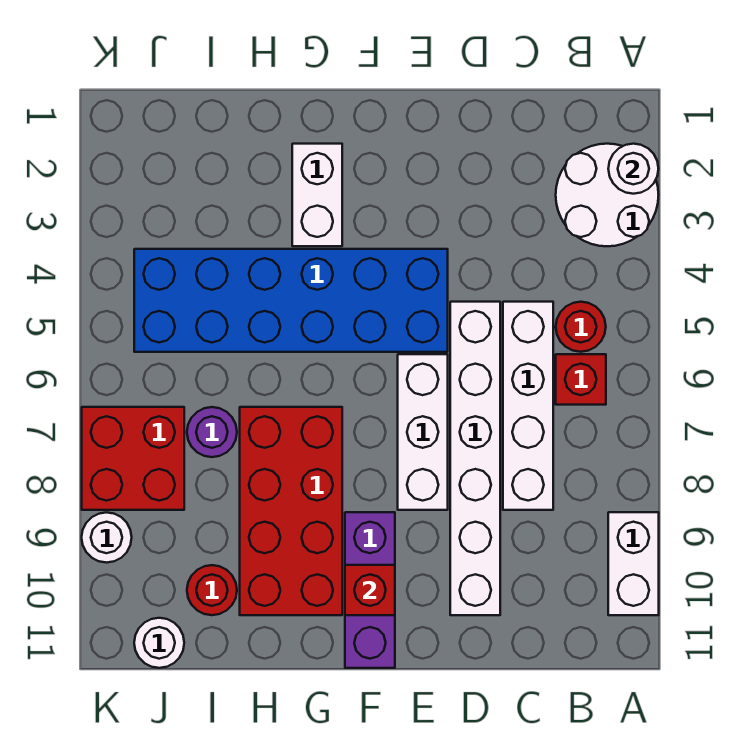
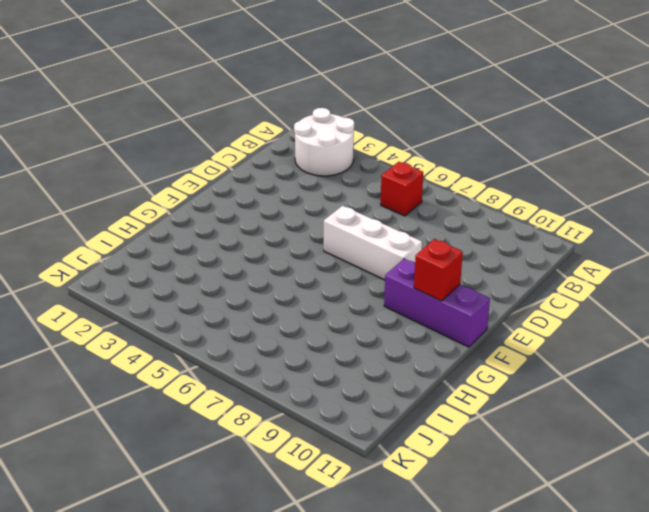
none -> white brick A9:A10 level 1
none -> red round brick B5 level 1
none -> white brick C5:C8 level 1

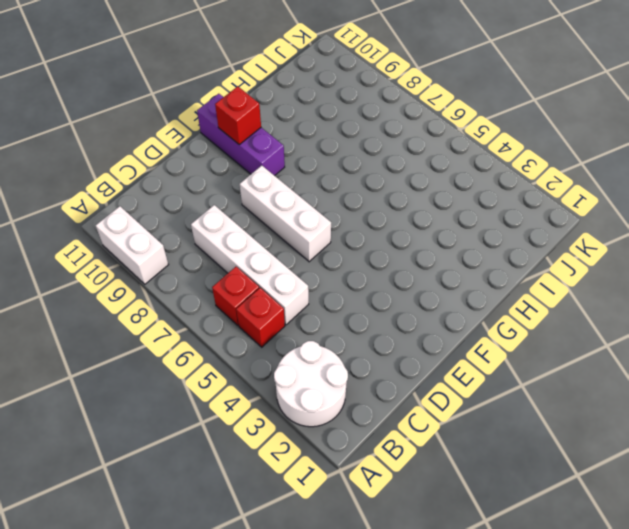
red brick B5 level 1 -> red round brick B5 level 1
none -> white brick D5:D10 level 1
none -> blue brick E4:J5 level 1
none -> white brick G2:G3 level 1

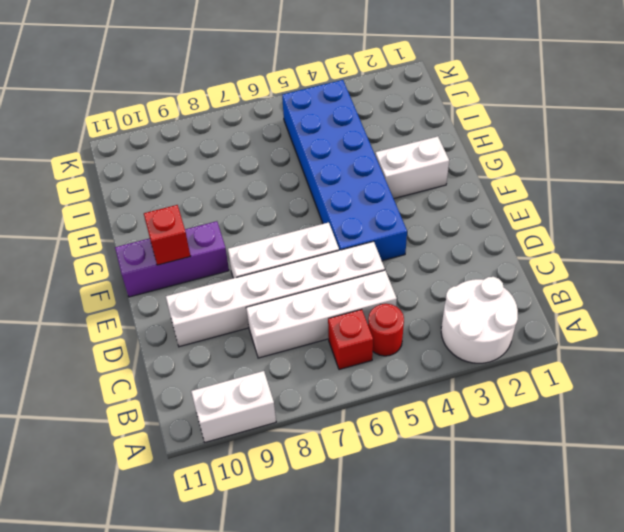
none -> red brick G7:H10 level 1
none -> purple round brick I7 level 1
none -> red round brick I10 level 1

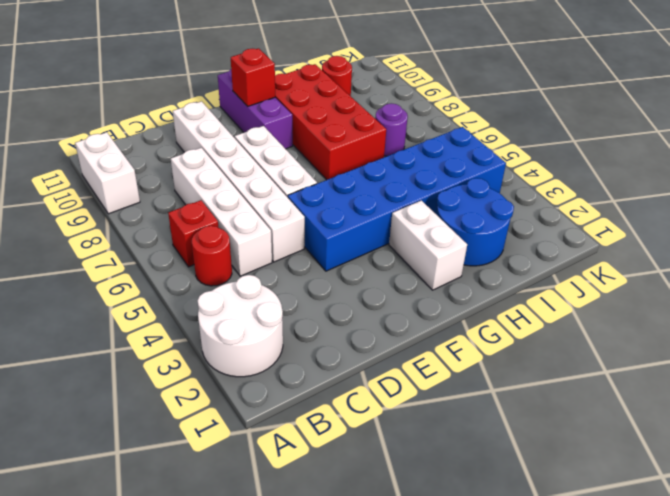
blue round brick H2:I3 level 1 -> none
none -> red brick J7:K8 level 1
none -> white round brick J11 level 1
none -> white round brick K9 level 1

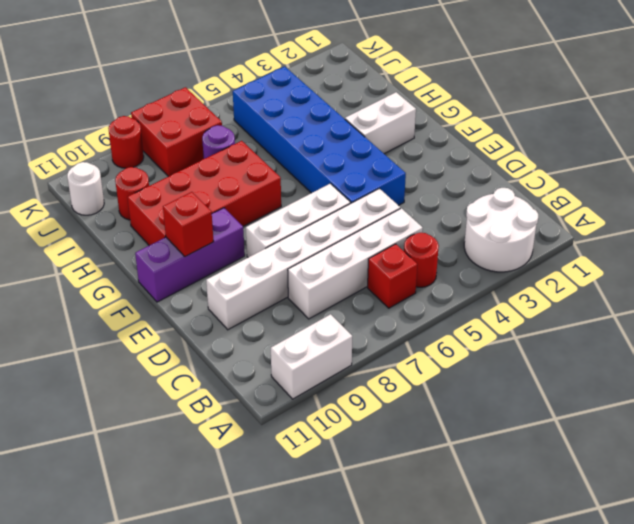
red round brick K9 level 1 -> white round brick K9 level 1
none -> white round brick A2 level 2

